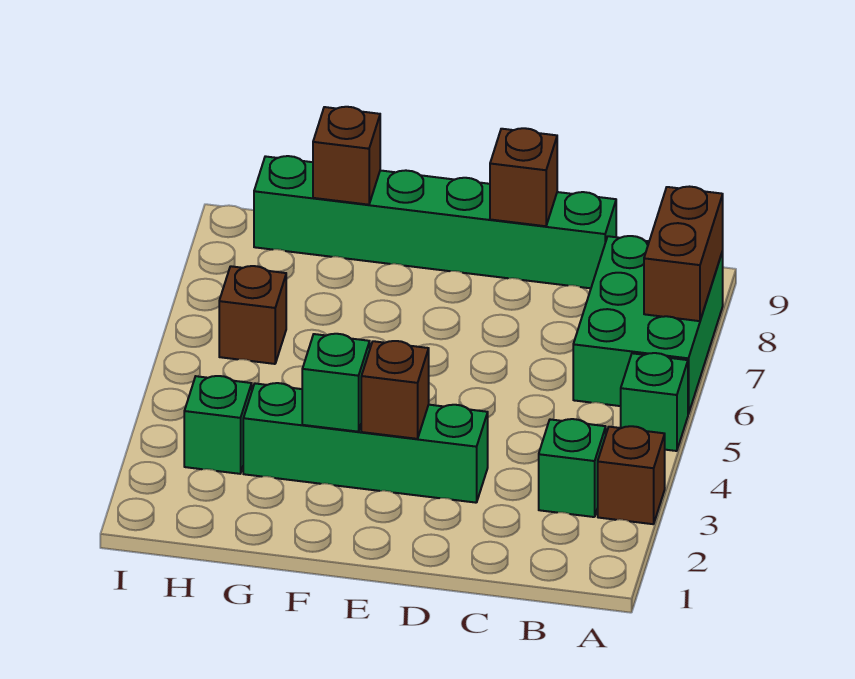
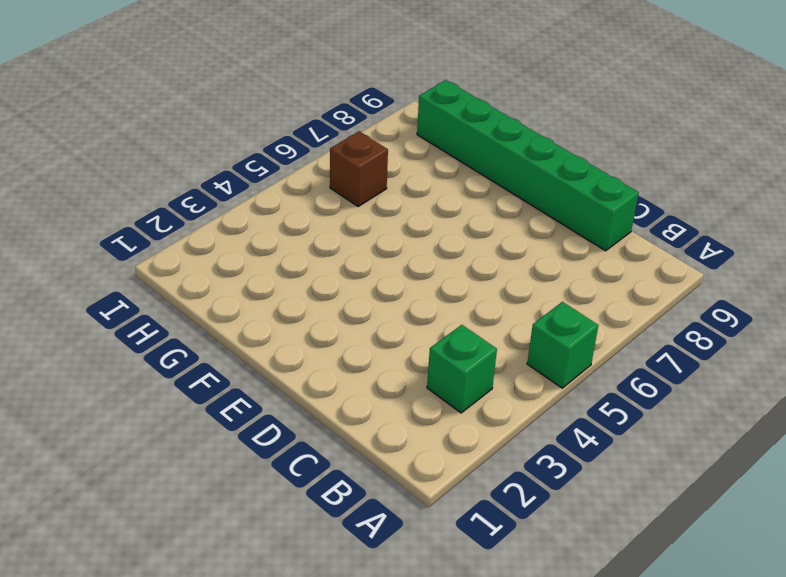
none -> brown brick A3 level 1
none -> green brick A6:B8 level 1
none -> green brick D3:G3 level 1

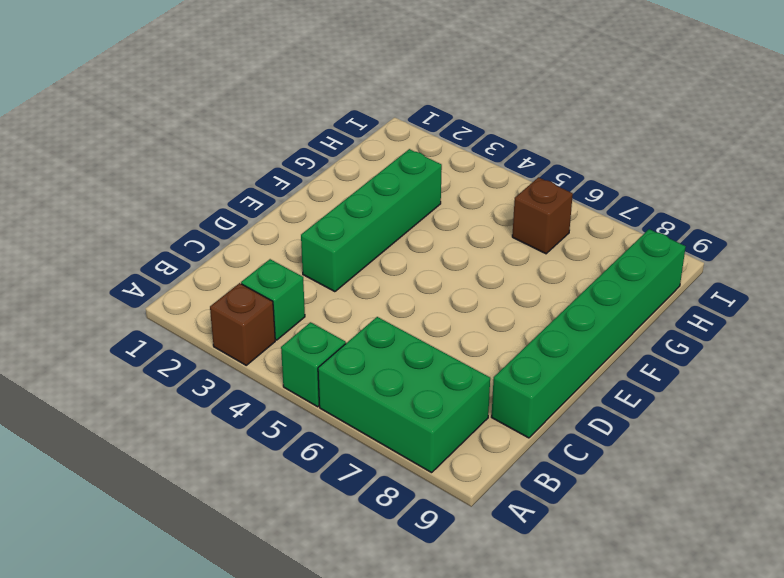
none -> green brick H3 level 1
none -> brown brick A7:A8 level 2
none -> brown brick D9 level 2

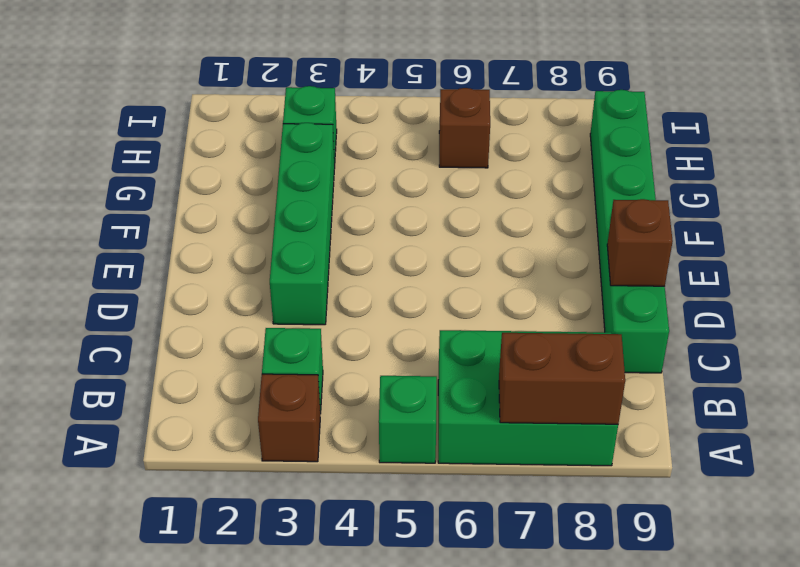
none -> brown brick E3 level 2
none -> green brick F3 level 2
none -> brown brick G9 level 2

